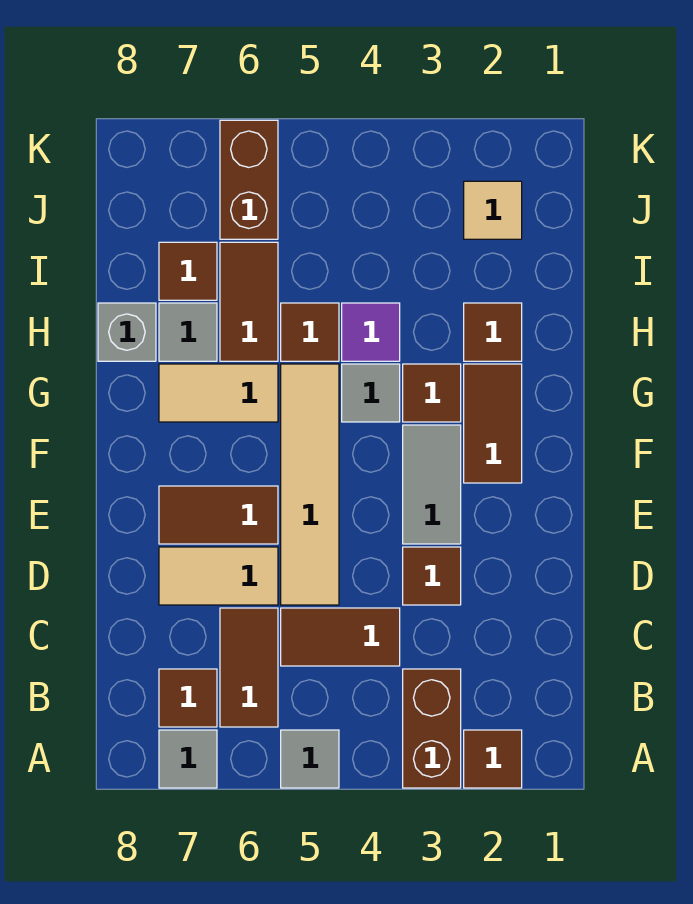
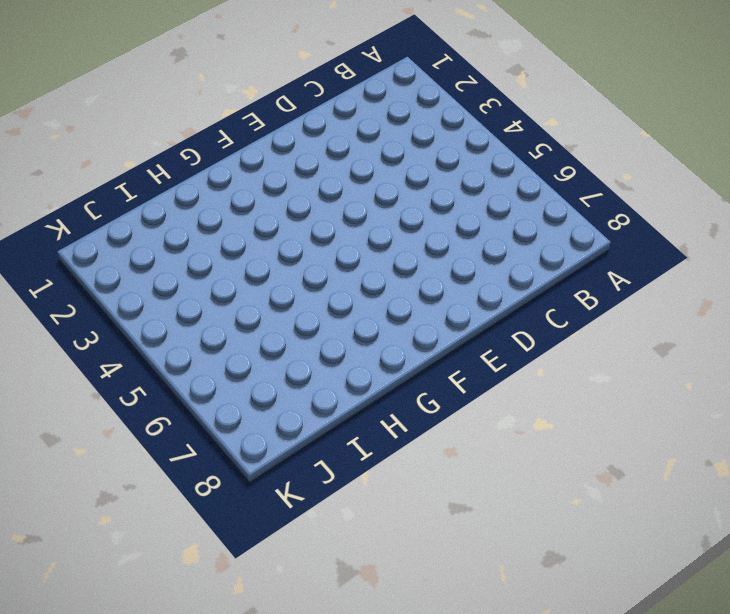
none -> brown tile A2 level 1
none -> brown brick A3:B3 level 1
none -> grey tile A5 level 1

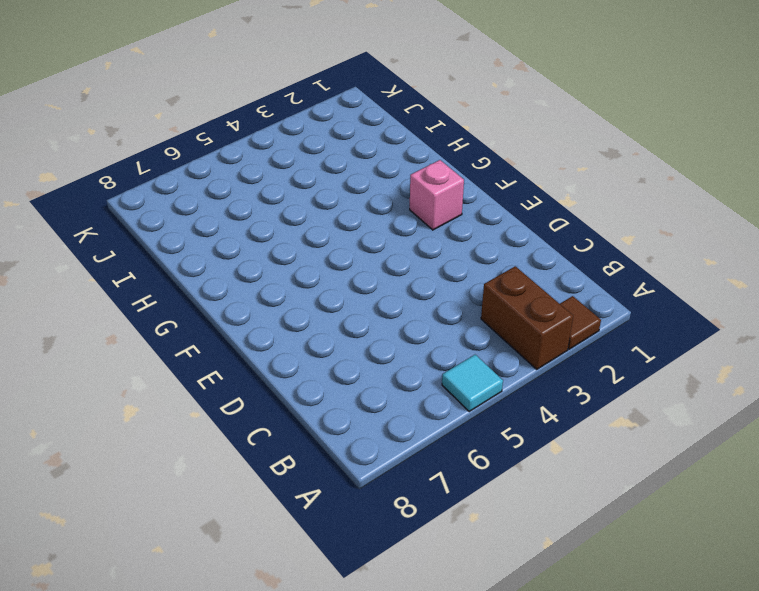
cyan tile A5 level 1 -> grey tile A5 level 1
pink brick F2 level 1 -> brown tile F2:G2 level 1
none -> grey tile A7 level 1
none -> brown tile B6:C6 level 1
none -> brown tile B7 level 1

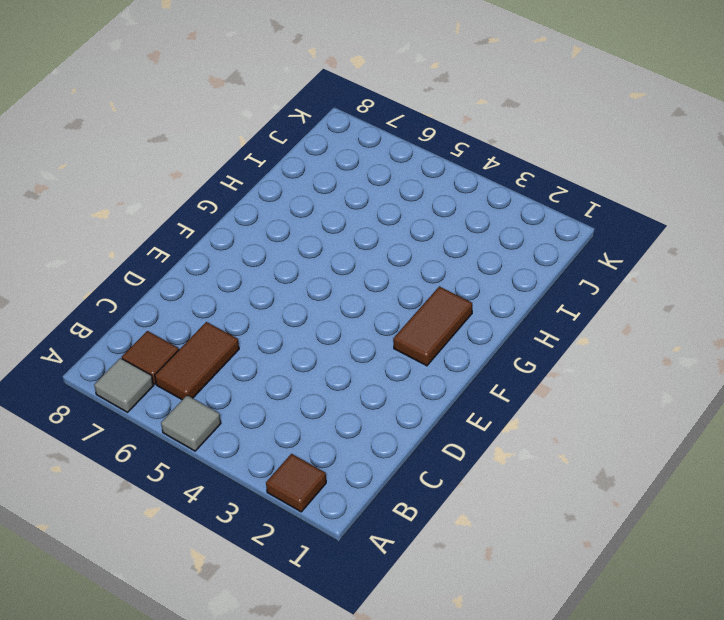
none -> brown brick A3:B3 level 1
none -> brown tile C4:C5 level 1
none -> brown tile D3 level 1

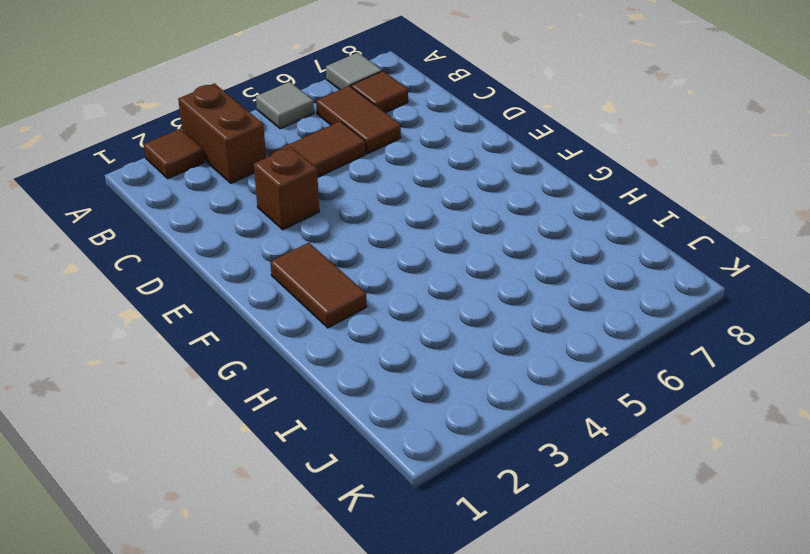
brown brick D3 level 1 -> brown tile D3 level 1
none -> tan tile D5:G5 level 1
none -> tan tile D6:D7 level 1
none -> grey tile E3:F3 level 1

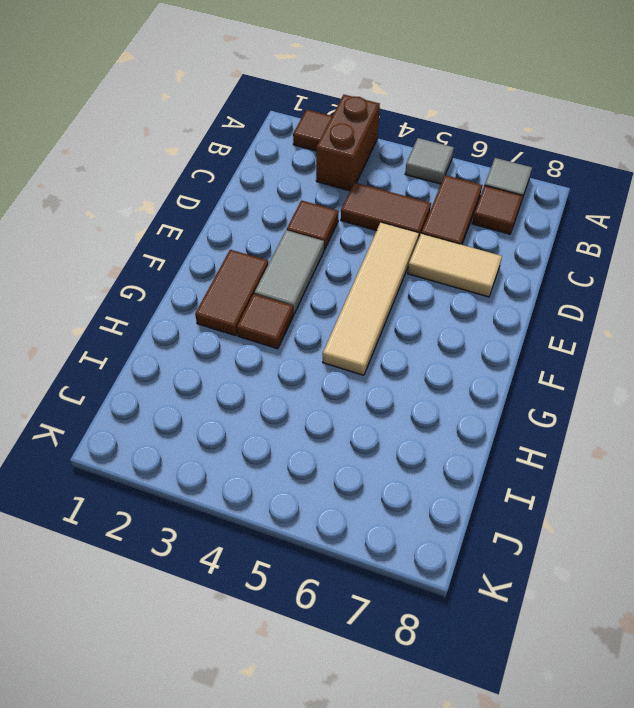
none -> brown tile E6:E7 level 1
none -> grey tile G4 level 1
none -> tan tile G6:G7 level 1

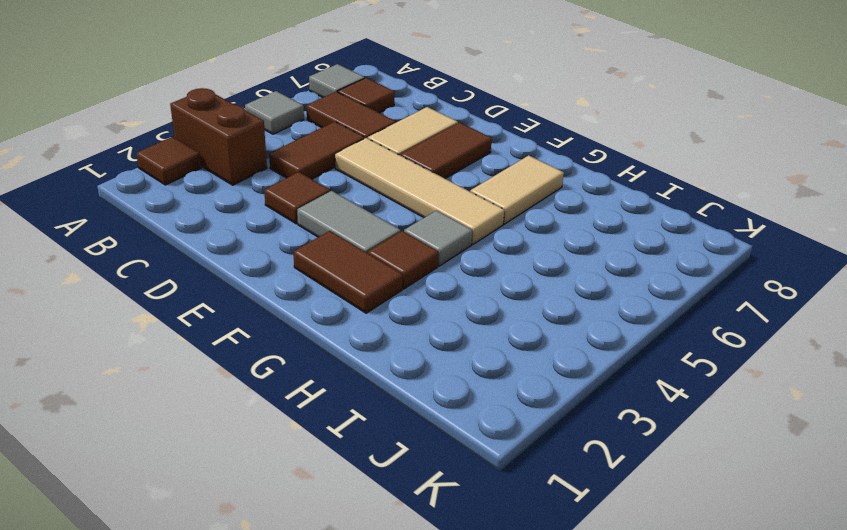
none -> brown tile H2 level 1
none -> purple tile H4 level 1
none -> brown tile H5 level 1

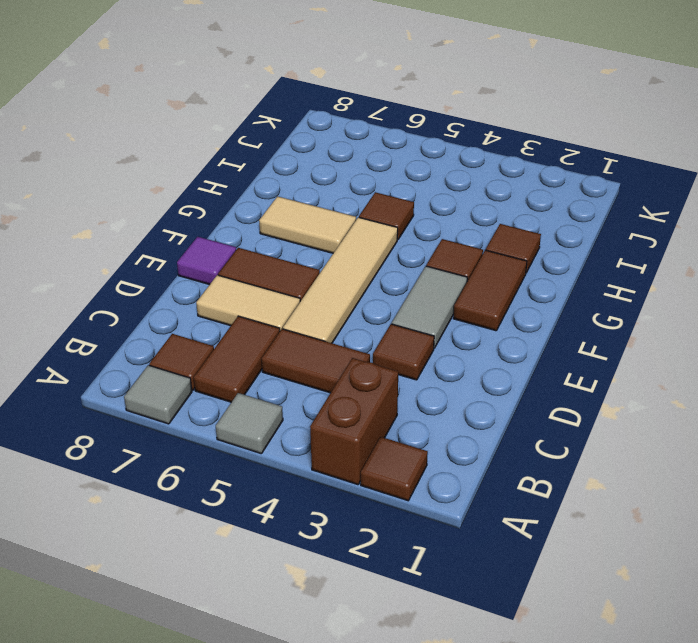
purple tile E8 level 1 -> purple tile H4 level 1
none -> grey tile G4 level 1
none -> brown tile H6:I6 level 1
none -> grey tile H7 level 1

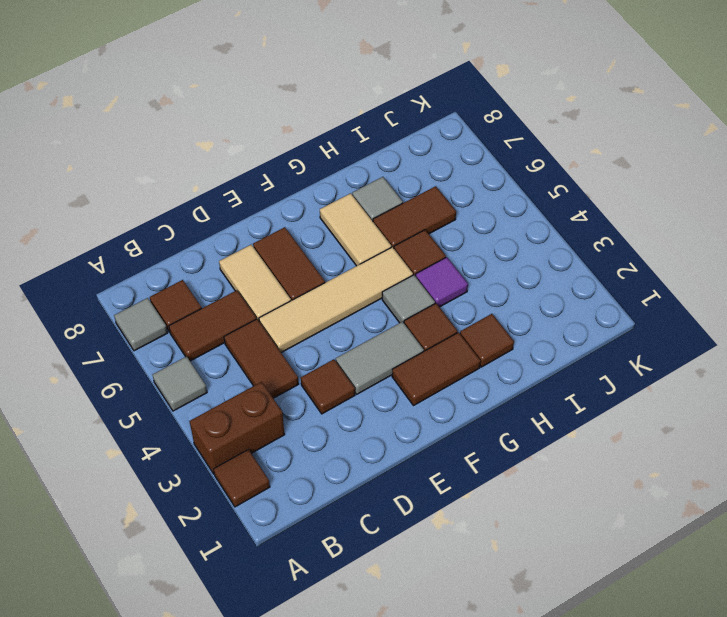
none -> grey brick H8 level 1
none -> brown tile I7 level 1
none -> tan tile J2 level 1

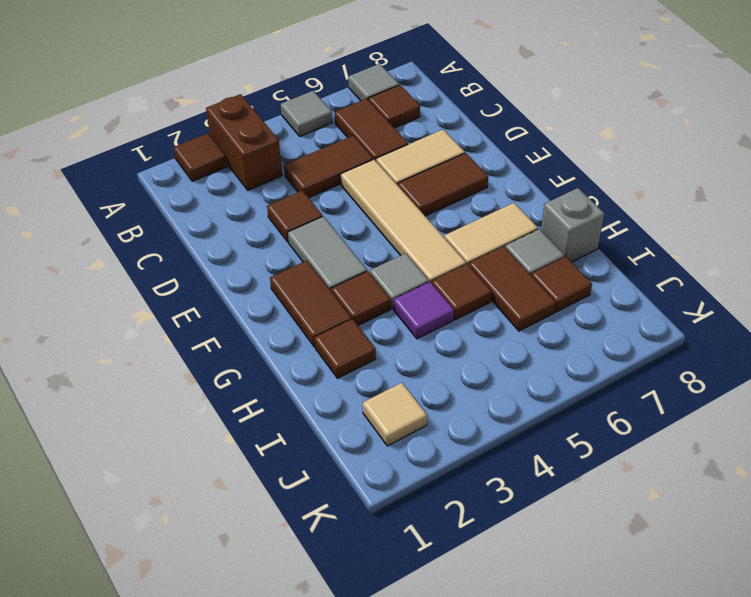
none -> brown brick J6:K6 level 1

